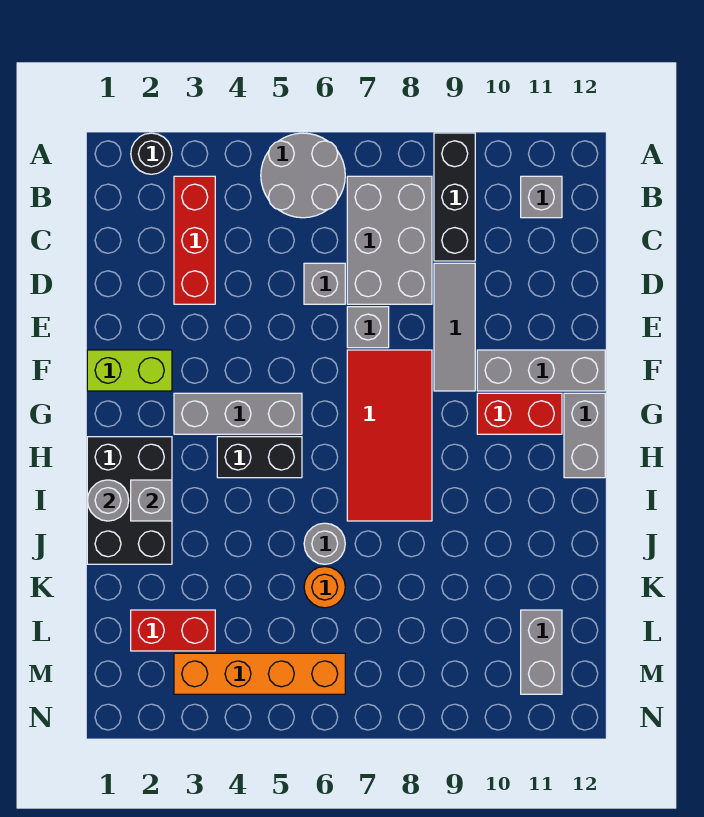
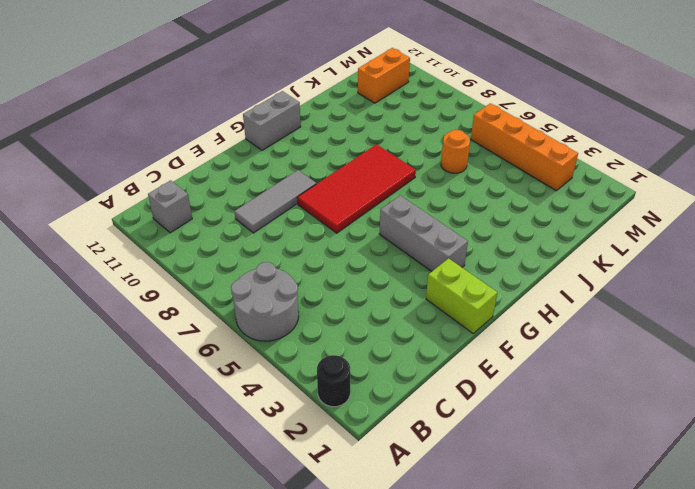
orange brick L11:M11 level 1 -> grey brick L11:M11 level 1
none -> black brick A9:C9 level 1
none -> red brick B3:D3 level 1
none -> grey brick B7:D8 level 1

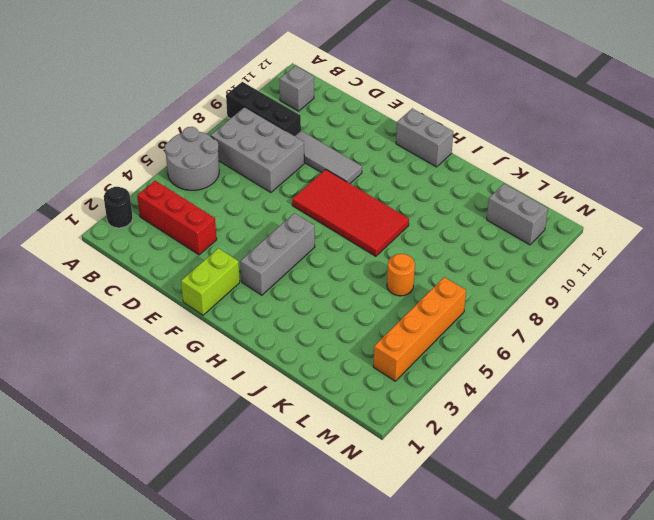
none -> grey brick D6 level 1
none -> grey brick E7 level 1
none -> grey brick F10:F12 level 1

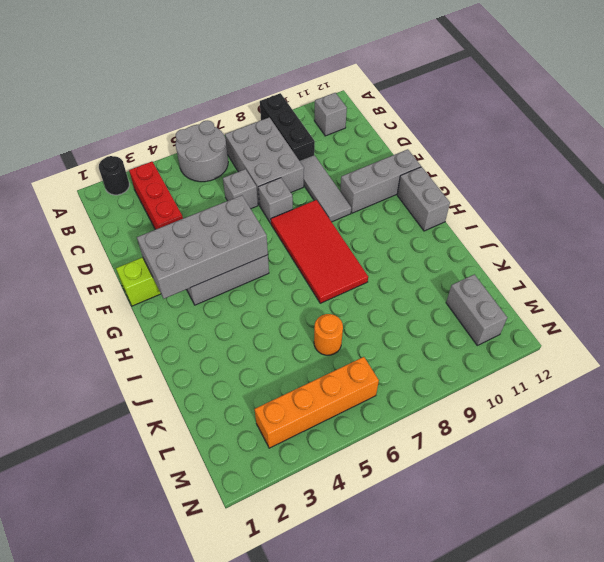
grey brick F2:G5 level 2 -> none
none -> red brick G10:G11 level 1
none -> black brick H1:J2 level 1
none -> black brick H4:H5 level 1

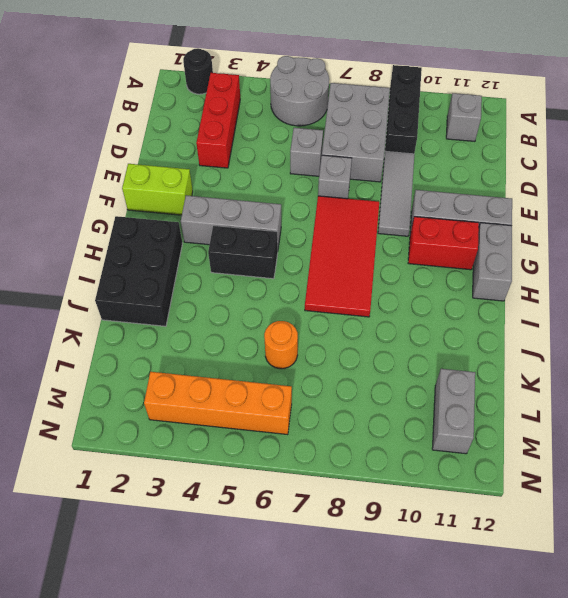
none -> grey round brick J6 level 1
none -> red brick L2:L3 level 1
none -> grey round brick I1 level 2

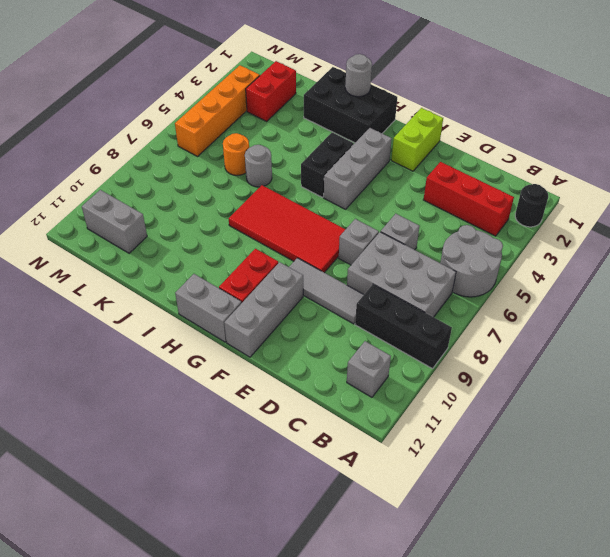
none -> grey brick I2 level 2

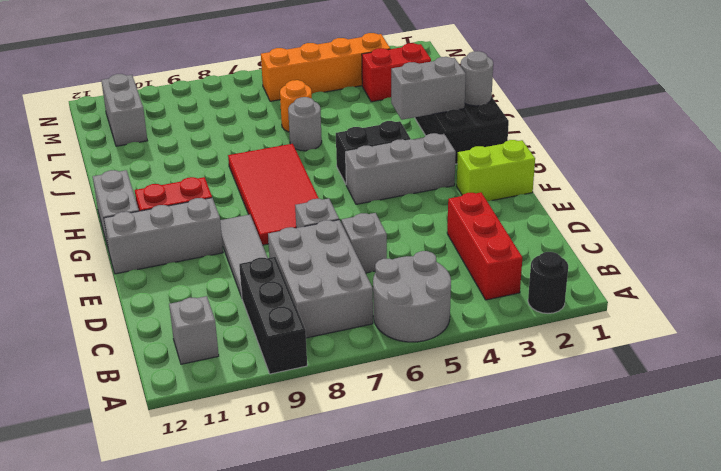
grey brick I2:I3 level 2 -> grey brick I2 level 2

